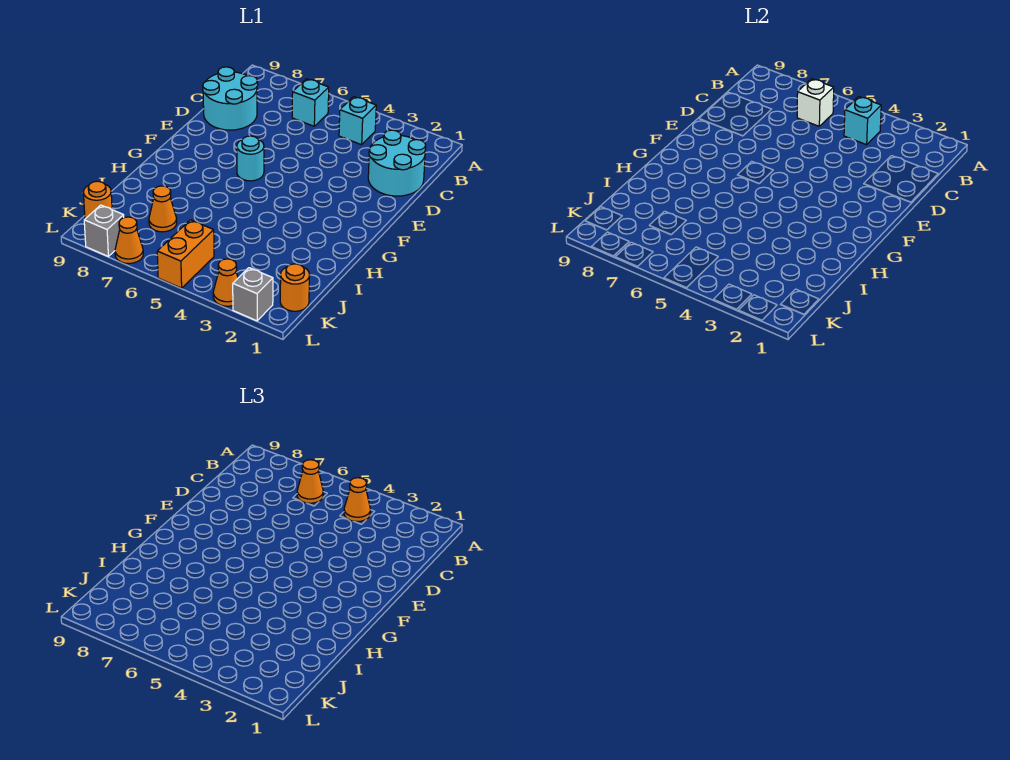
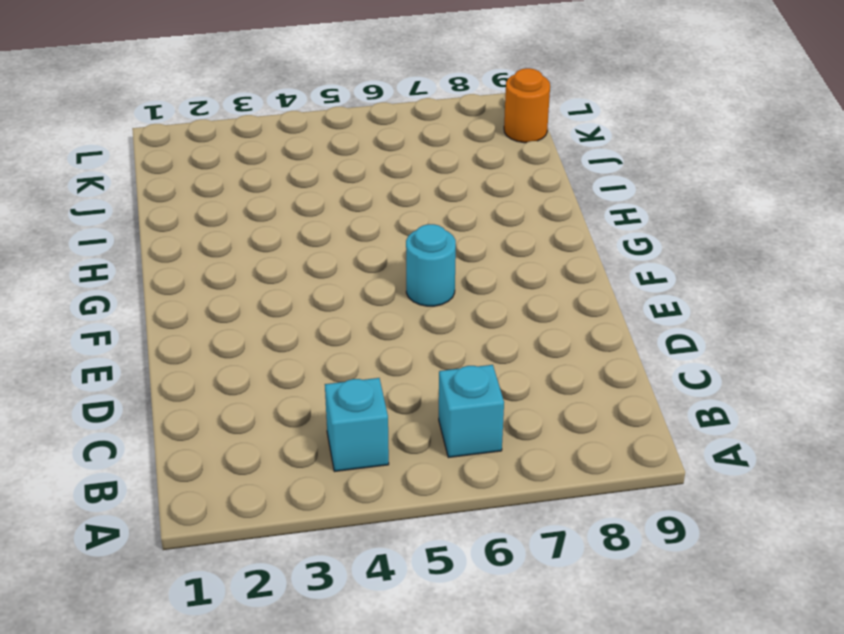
none -> cyan round brick C1:D2 level 1
none -> cyan round brick C8:D9 level 1
none -> orange cone J7 level 1

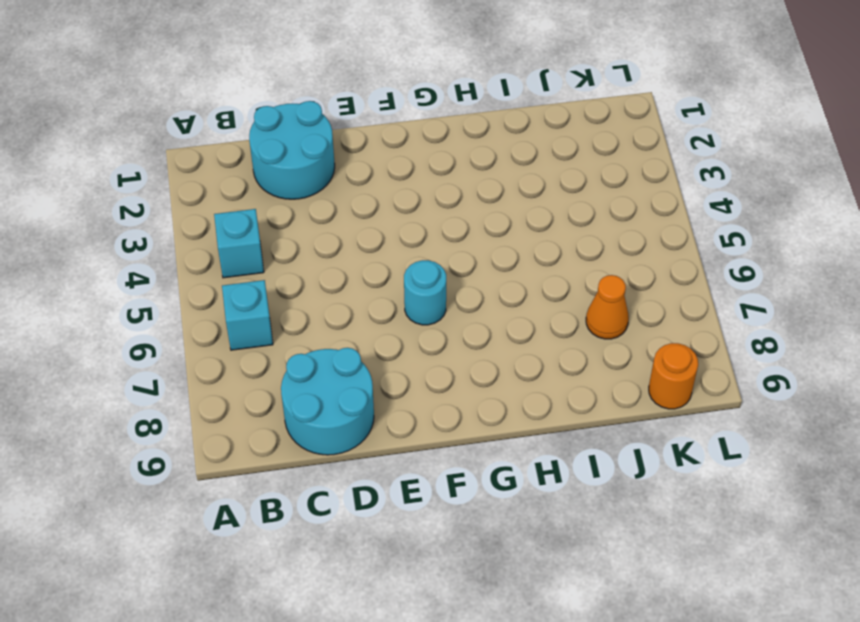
none -> orange round brick K1 level 1
none -> orange brick K5:L5 level 1
none -> grey brick L2 level 1

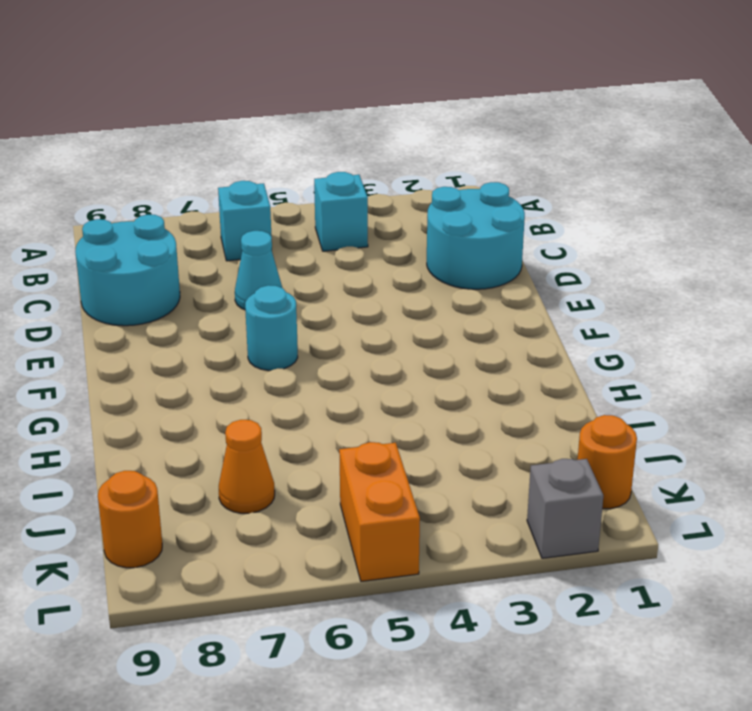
cyan cone D6 level 1 -> none
none -> orange cone L3 level 1
none -> orange cone L7 level 1
none -> grey brick L8 level 1

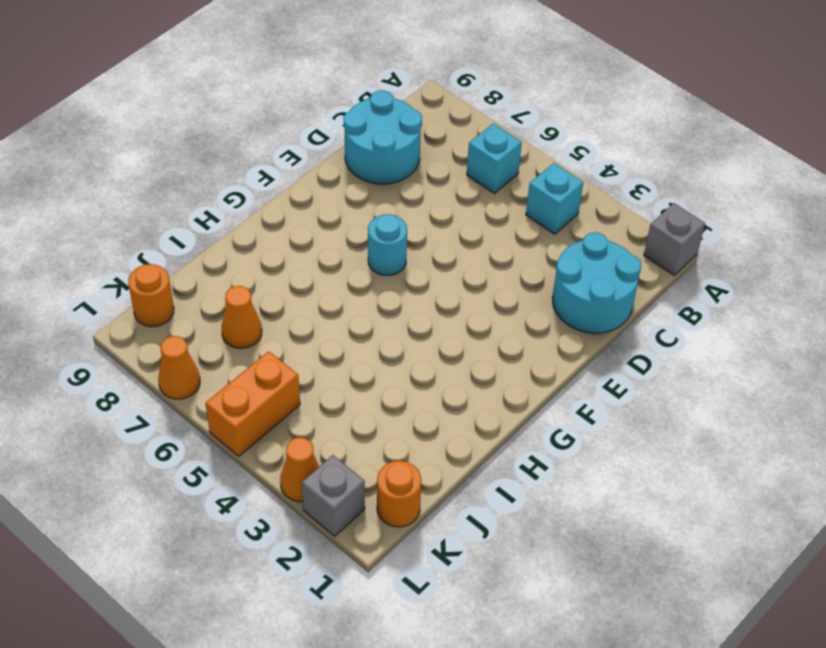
grey brick A1 level 1 -> grey brick L8 level 1
none -> cyan brick B4 level 2
none -> white brick B6 level 2
none -> orange cone B4 level 3

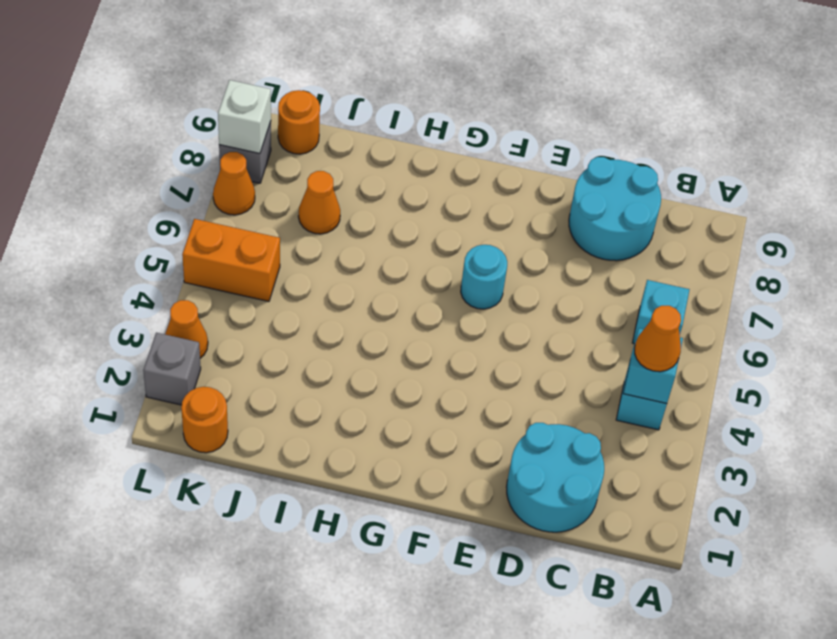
white brick L8 level 2 -> white brick B6 level 2
none -> orange cone B6 level 3

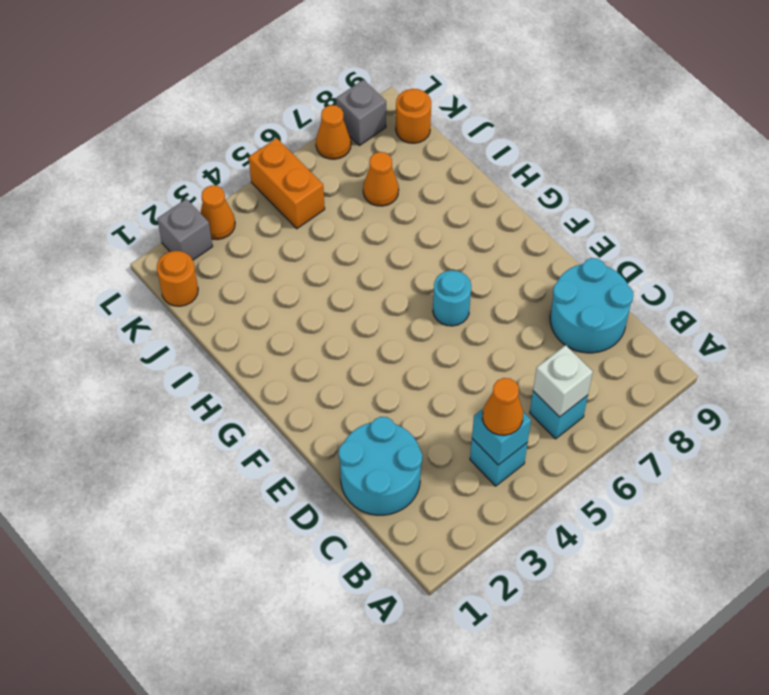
none -> orange cone B6 level 3

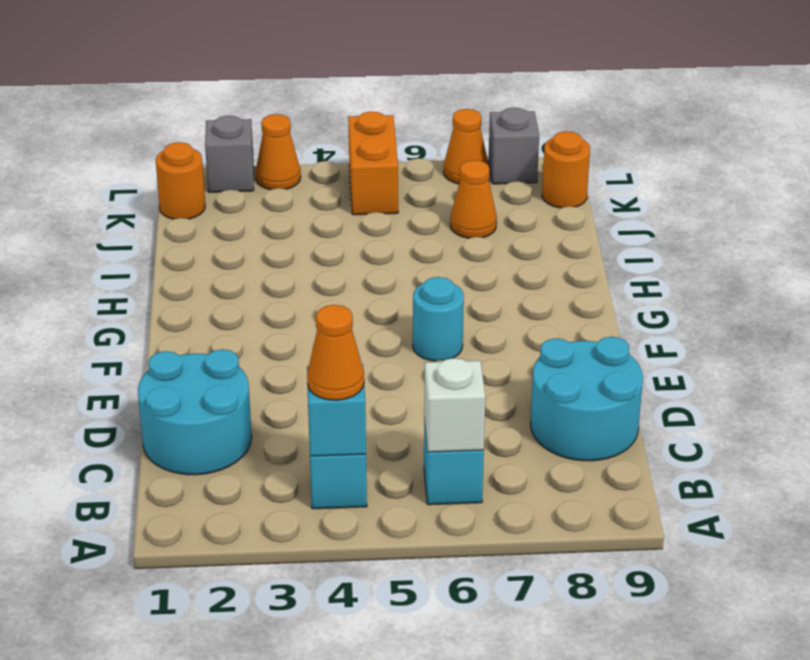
none -> orange cone B6 level 3

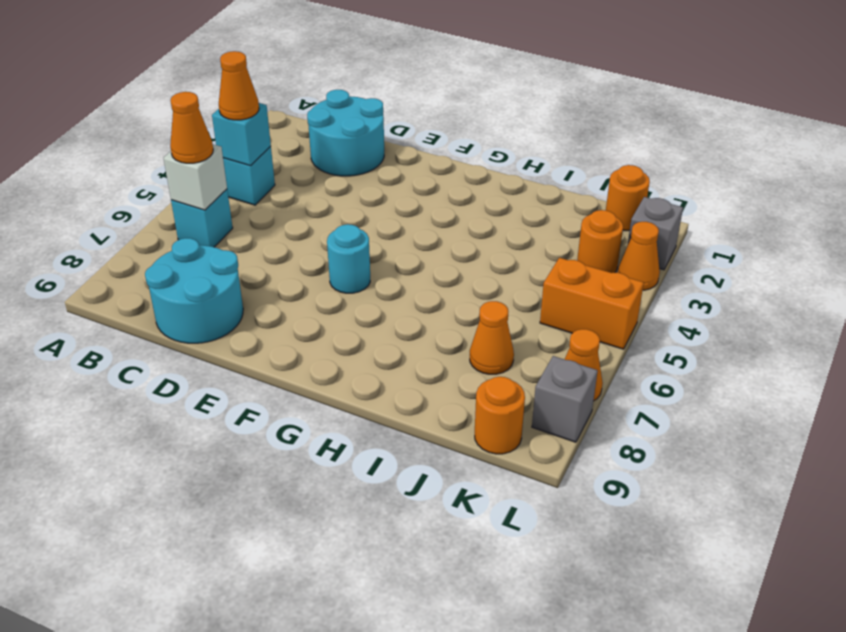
orange round brick K3 level 1 -> none

